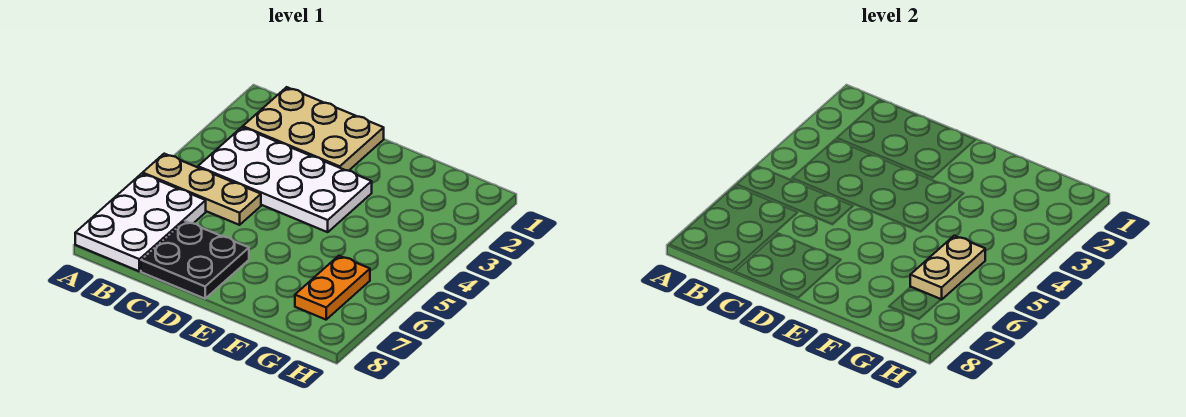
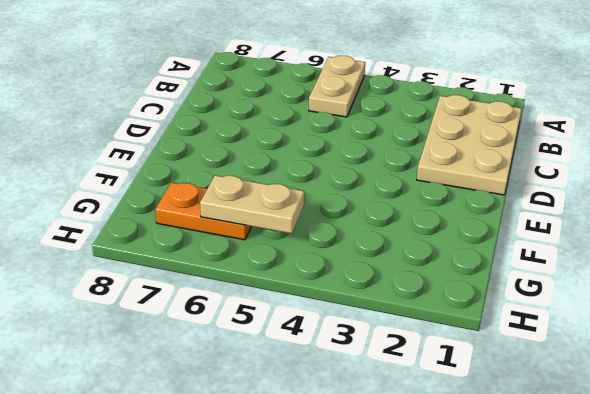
tan plate A5:B5 level 1 -> tan plate A5:C5 level 1
none -> white plate A6:B8 level 1
none -> white plate B3:E4 level 1

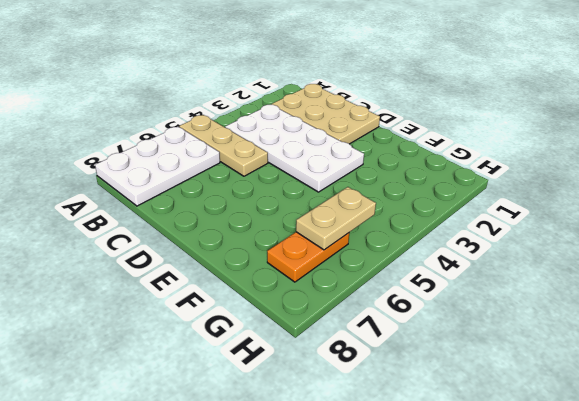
none -> black plate C7:D8 level 1

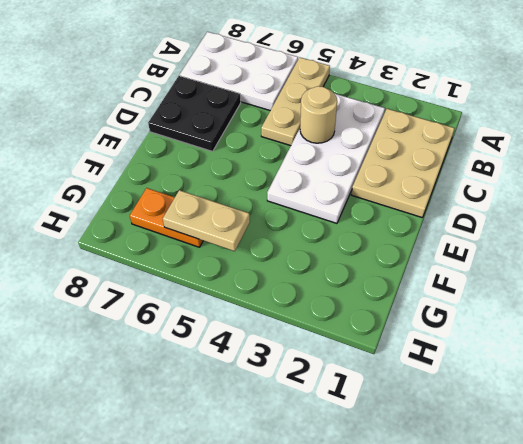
tan round brick C4 level 2 -> none

